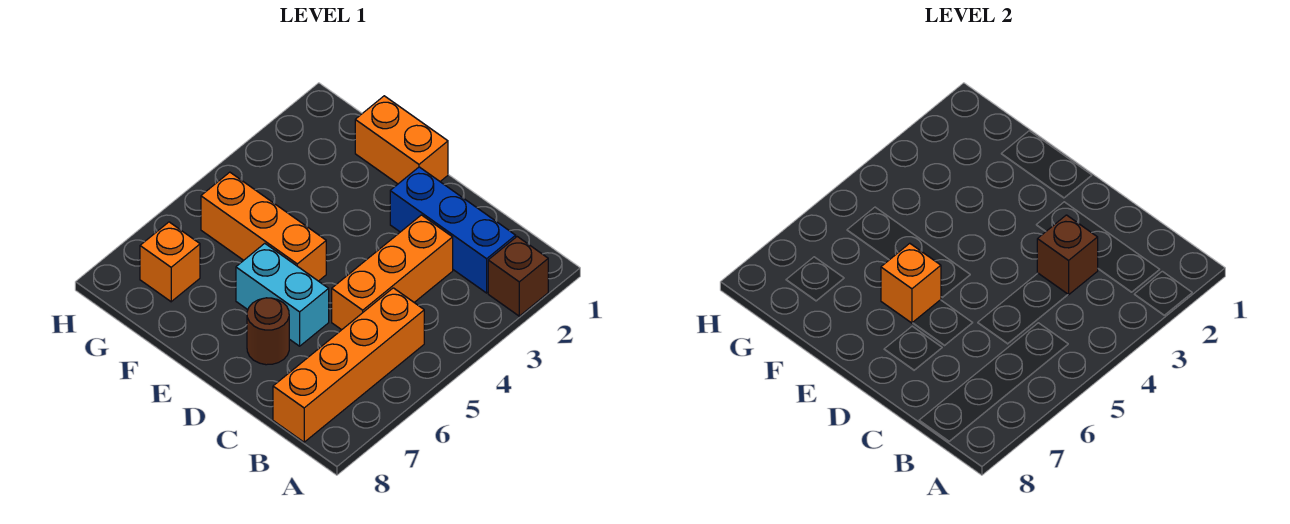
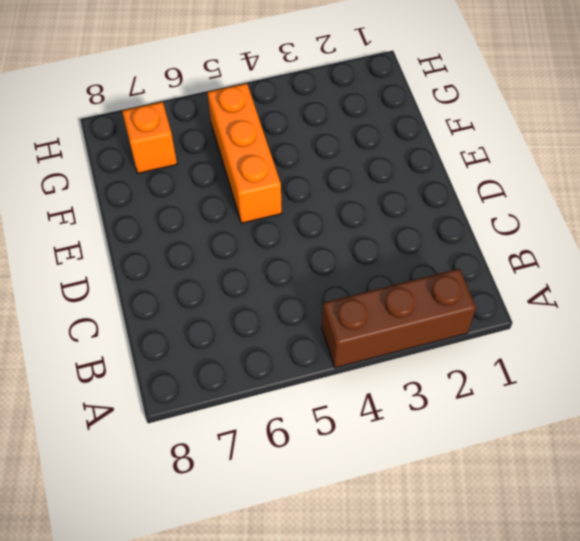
brown brick A2:A4 level 1 -> brown brick A2 level 1
none -> blue brick B2:D2 level 1
none -> orange brick B5:B8 level 1

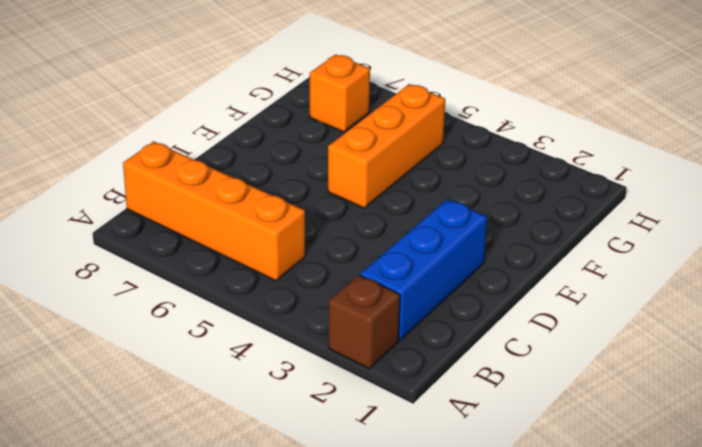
none -> orange brick C3:C5 level 1
none -> cyan brick D6:E6 level 1

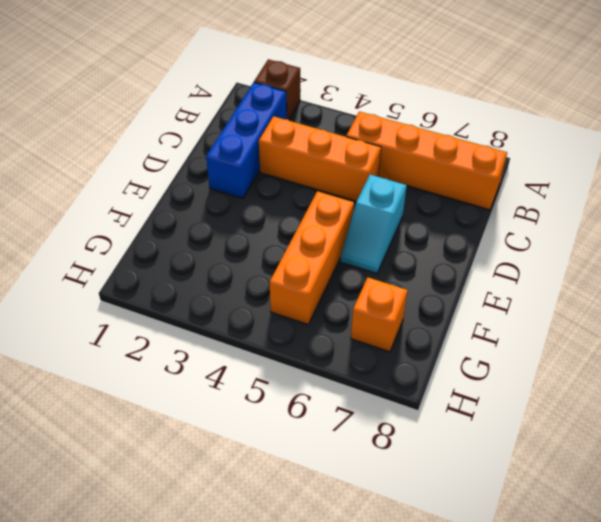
cyan slope D6:E6 level 1 top D -> cyan brick D6:E6 level 1
none -> brown round brick D7 level 1
none -> orange brick E1:F1 level 1

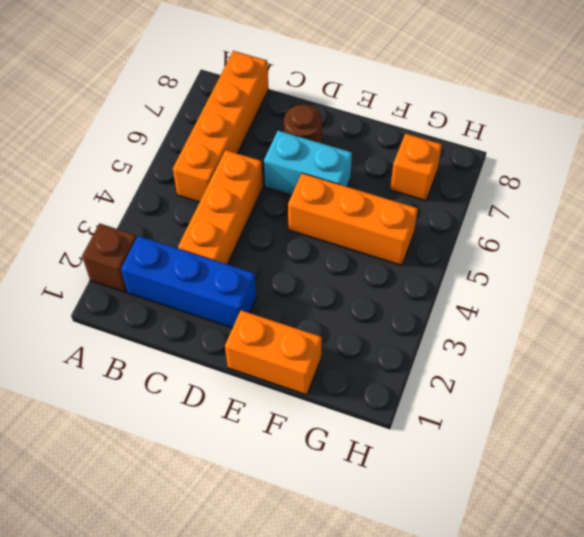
none -> brown brick C3 level 2
none -> orange brick E6 level 2

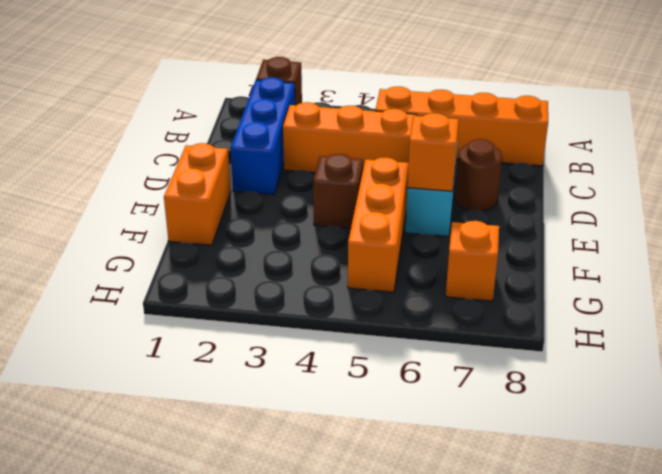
brown brick E4 level 1 -> brown brick C3 level 2

